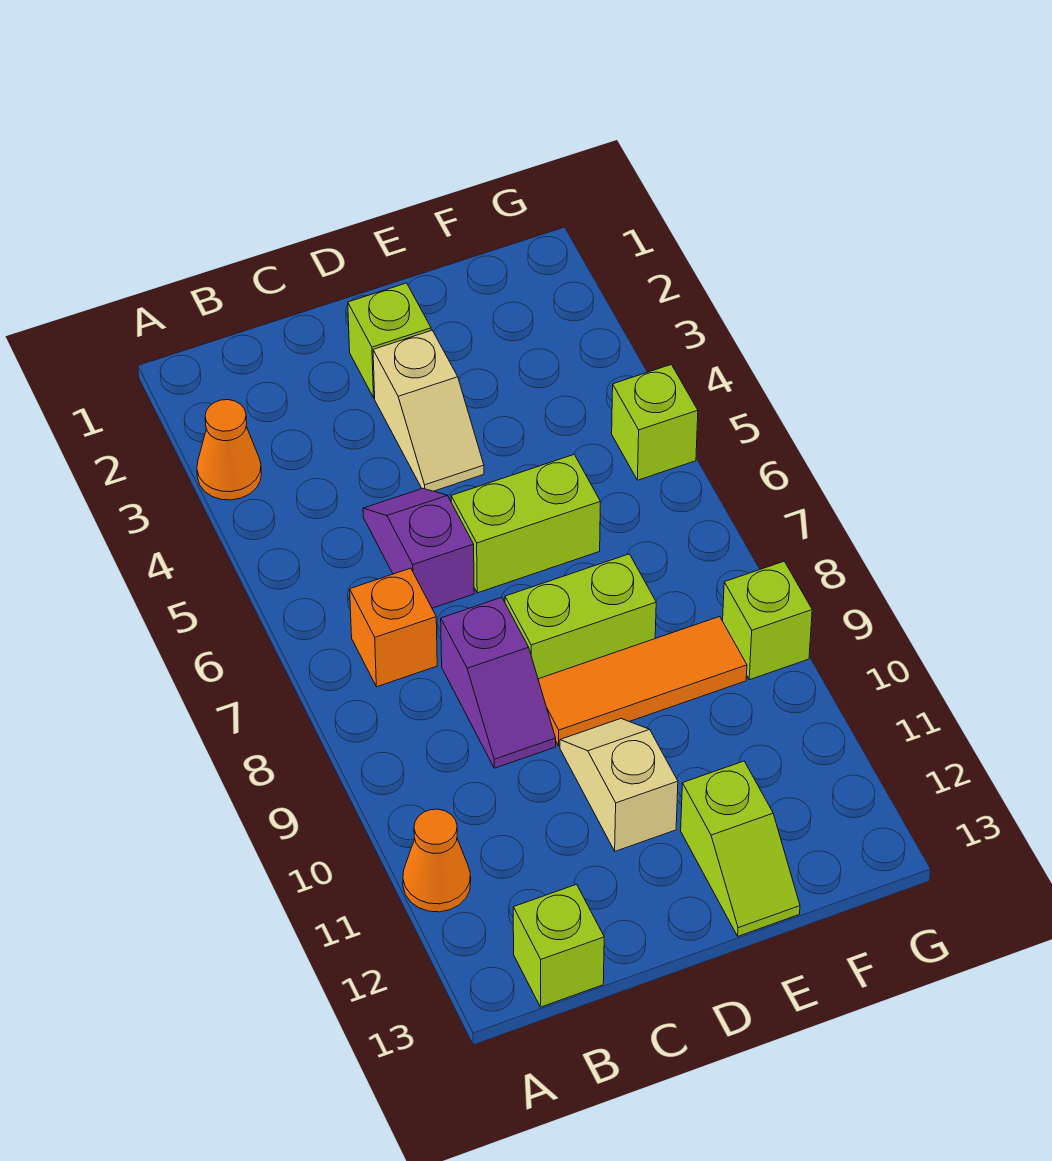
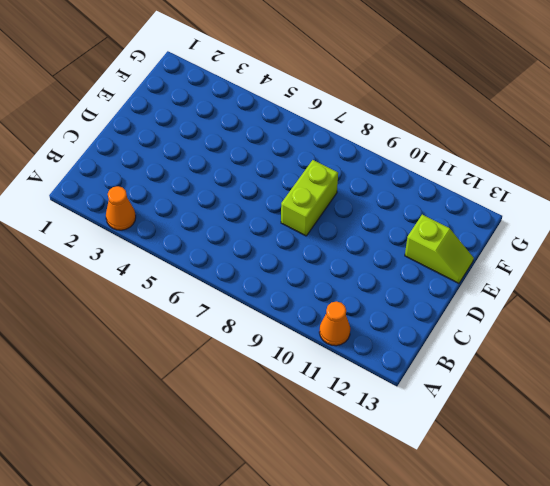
none -> orange brick B7 level 1
none -> lime brick B13 level 1
none -> purple slope C5:C6 level 1 top 6

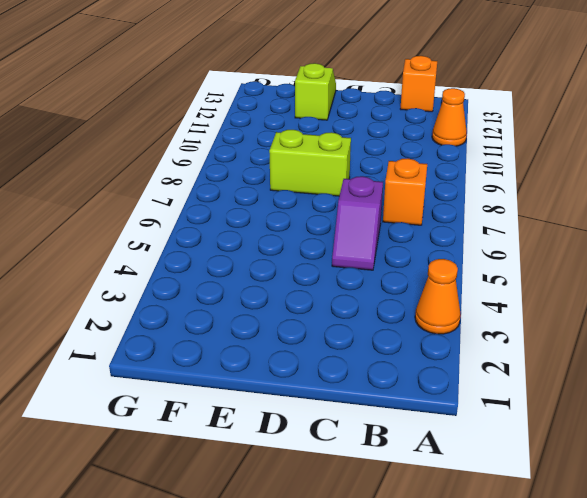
orange brick B13 level 1 -> lime brick B13 level 1
none -> purple slope C8:C9 level 1 top 8
none -> lime brick D2 level 1
none -> tan slope D3:D4 level 1 top 3

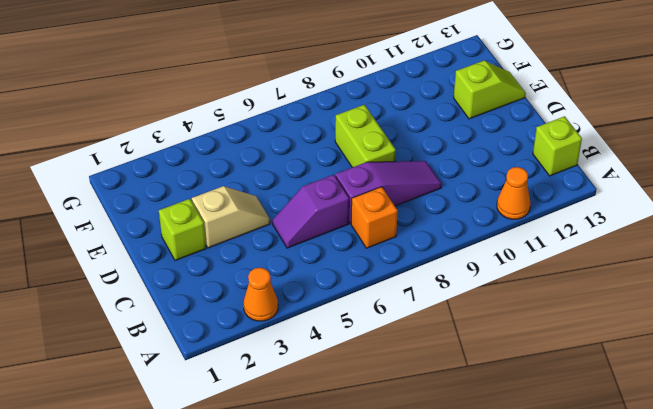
purple slope C7:C9 level 1 top 7 -> purple slope C8:C9 level 1 top 8
none -> lime brick D6:E6 level 1
none -> orange tile D9:F9 level 1
none -> tan slope D10:D11 level 1 top 11

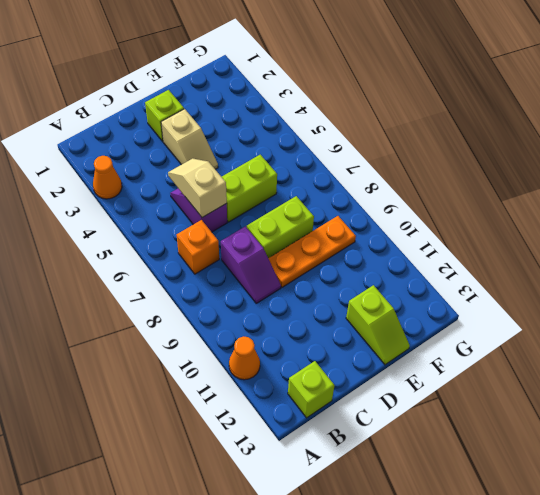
tan slope C5:C6 level 2 top 6 -> tan slope D10:D11 level 1 top 11
orange plate D9:F9 level 1 -> orange tile D9:F9 level 1
none -> lime brick G5 level 1
none -> lime brick G9 level 1

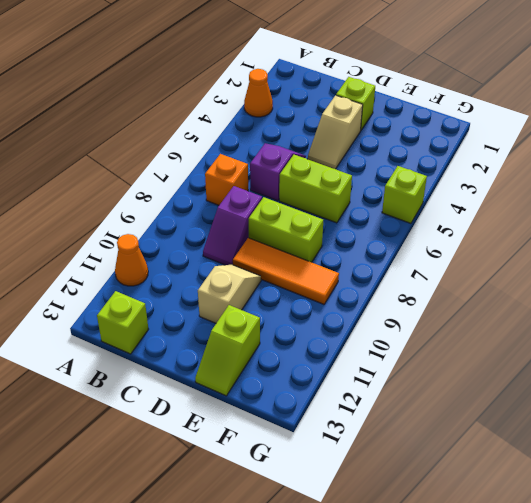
none -> lime brick G9 level 1

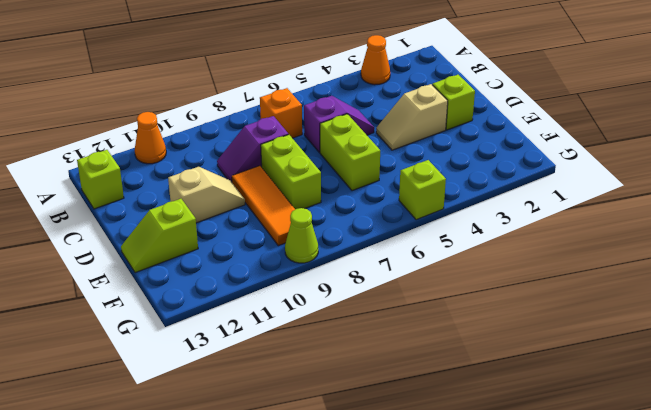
lime cone G9 level 1 -> lime brick G9 level 1

